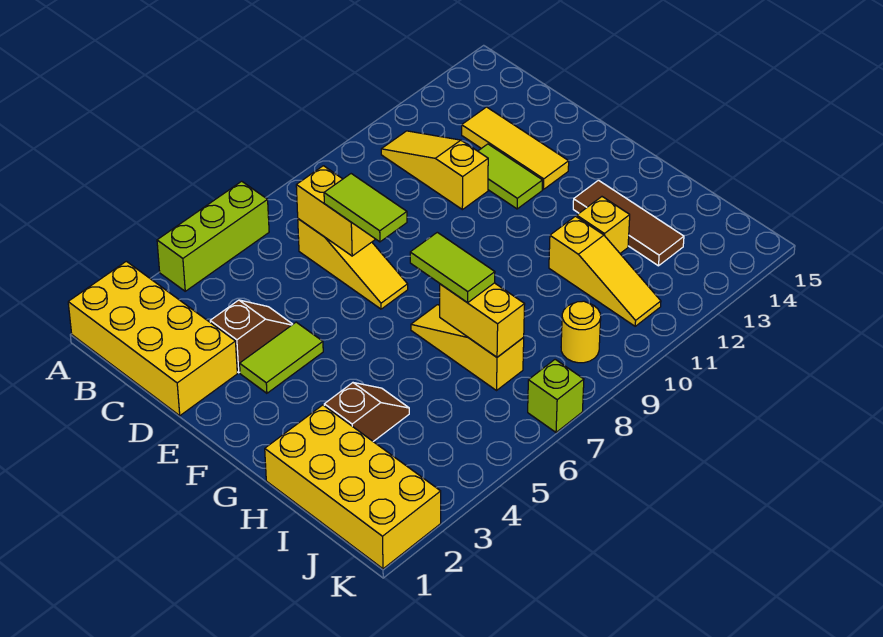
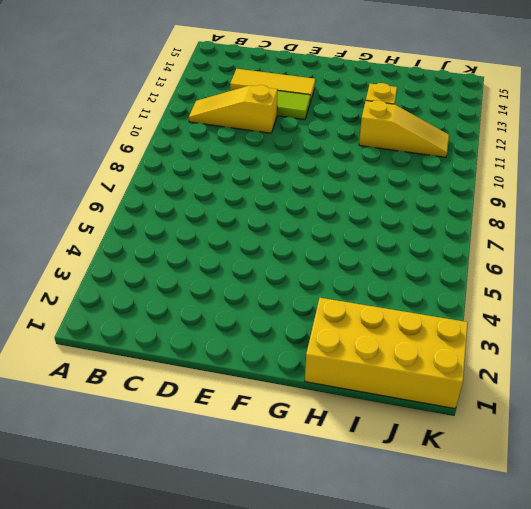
none -> yellow brick A1:D2 level 1
none -> lime brick A4:A6 level 1
none -> yellow slope C7:E7 level 1 top C

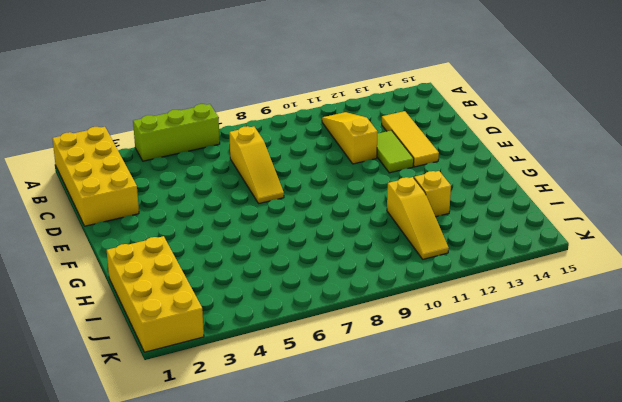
none -> brown slope D3:D4 level 1 top 3
none -> lime tile E3:E4 level 1
none -> yellow slope G7:I7 level 1 top I

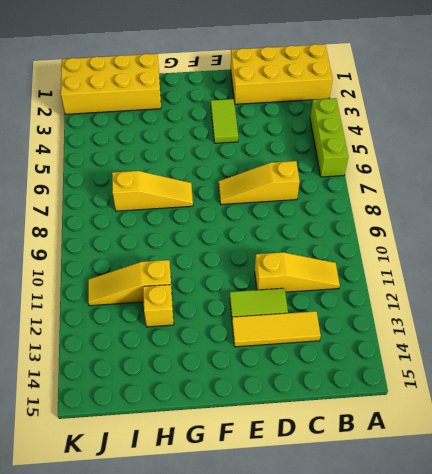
none -> brown slope D3:D4 level 1 top 3
none -> brown tile G13:I13 level 1
none -> brown slope H3:H4 level 1 top 3

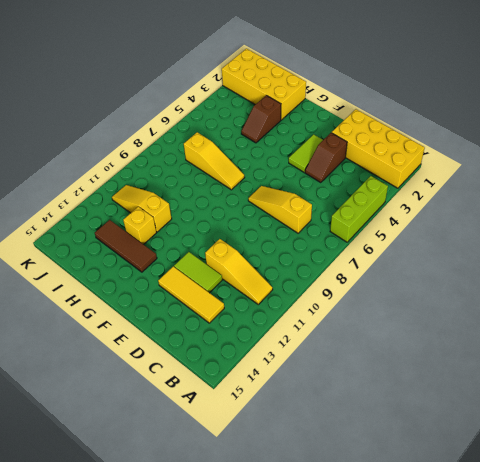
none -> yellow round brick J9 level 1
none -> lime brick K7 level 1
none -> yellow brick C7:D7 level 2

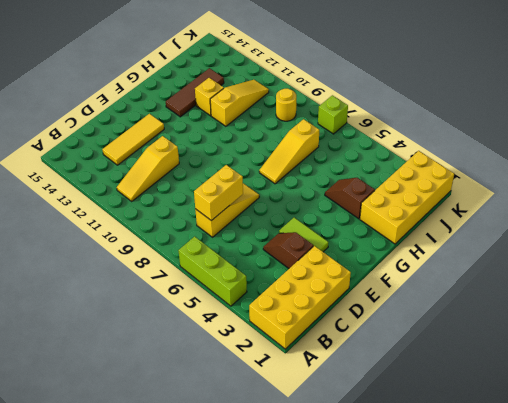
none -> lime tile D12:E12 level 1
none -> yellow brick H7:I7 level 2
none -> lime tile D7:E7 level 3

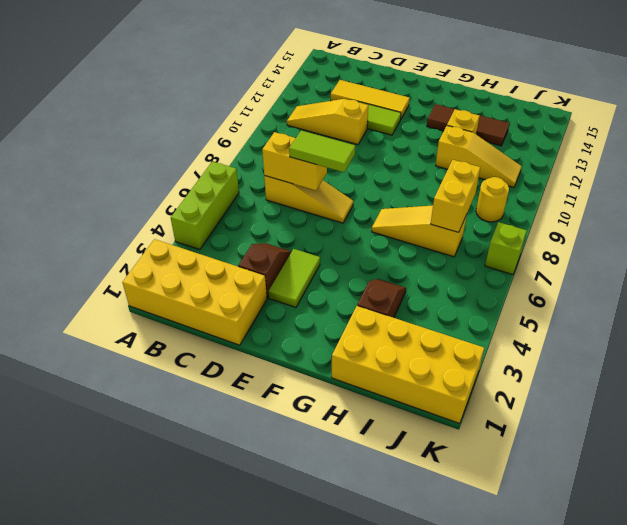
yellow brick I7:I8 level 2 -> yellow brick H7:I7 level 2
none -> lime tile G7:H7 level 3

